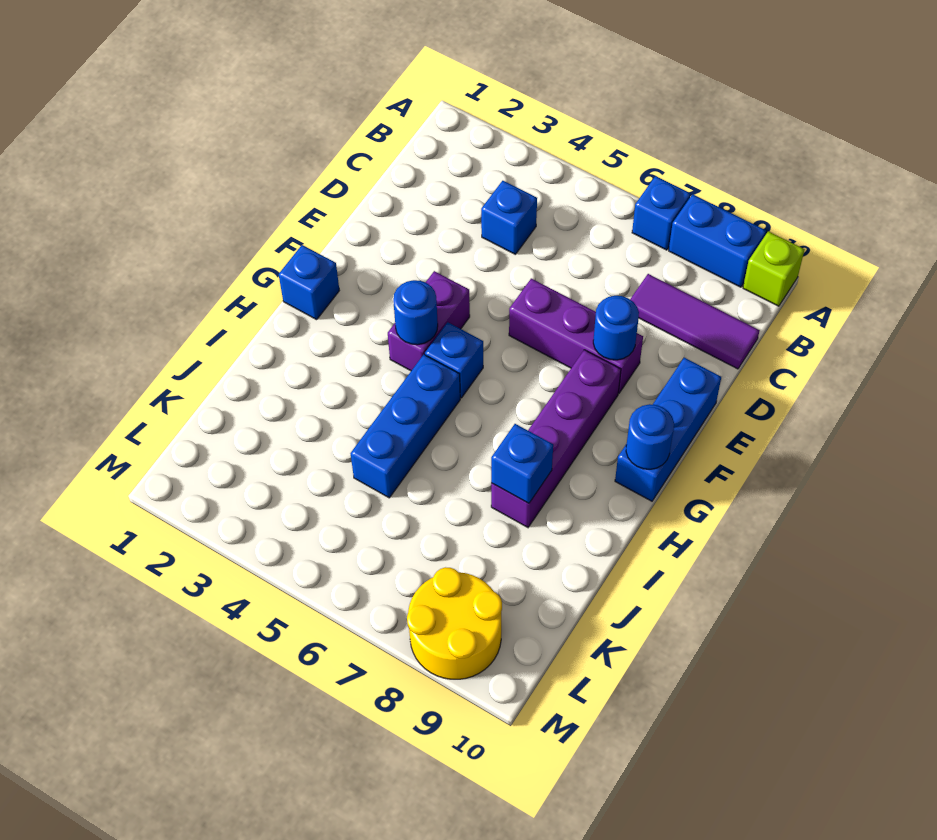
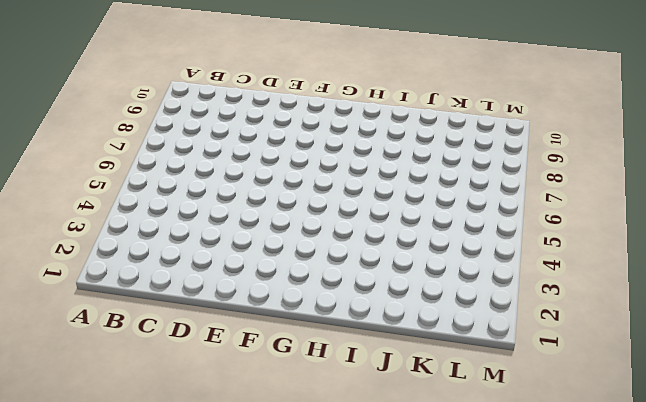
none -> blue brick A7 level 1
none -> blue brick A8:A9 level 1
none -> lime brick A10 level 1

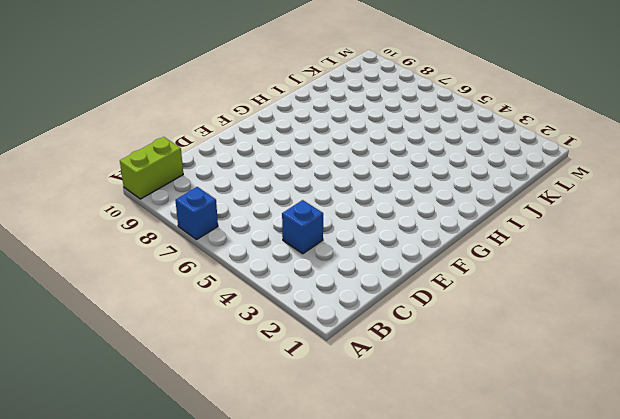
lime brick A10:B10 level 1 -> lime brick A10 level 1
none -> blue brick A8:A9 level 1
none -> purple tile C8:C10 level 1
none -> purple brick E6:E8 level 1

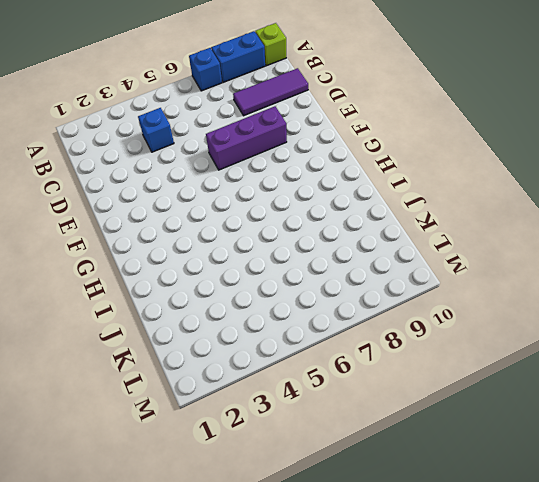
none -> blue brick E10:G10 level 1
none -> purple brick F4:G4 level 1
none -> purple brick F8:I8 level 1

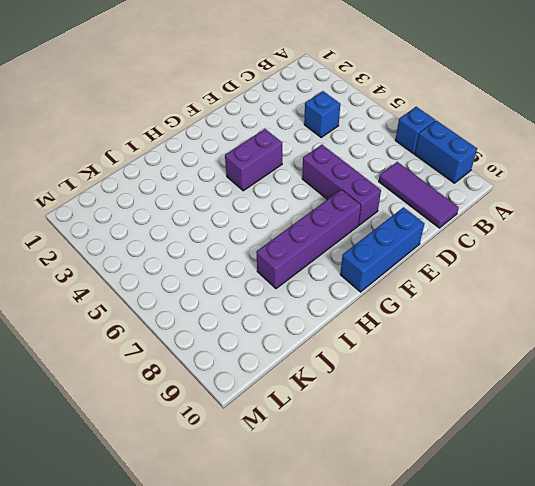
none -> lime brick A10 level 1
none -> blue brick G1 level 1
none -> blue brick G5 level 1

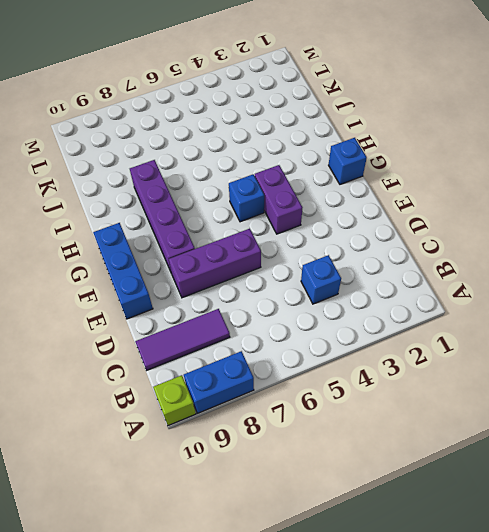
none -> blue brick A7 level 1
none -> blue brick H5:J5 level 1
none -> yellow round brick L8:M9 level 1

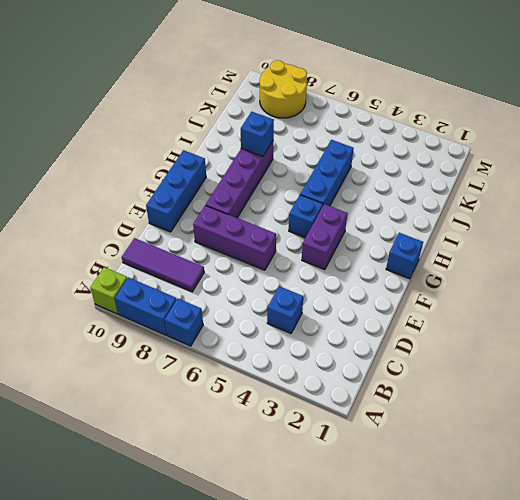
none -> blue round brick E8 level 2
none -> blue round brick G4 level 2
none -> blue round brick G10 level 2

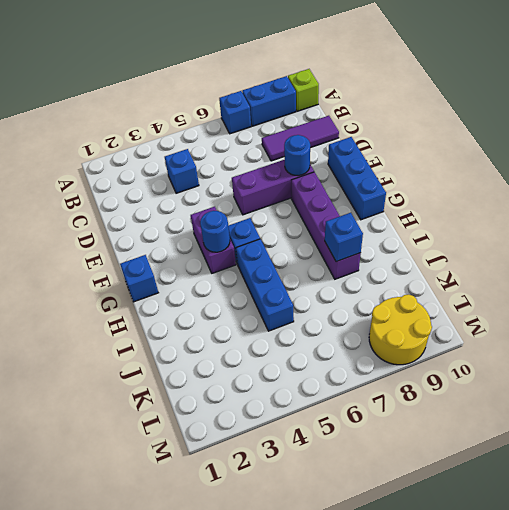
none -> blue round brick G10 level 2

